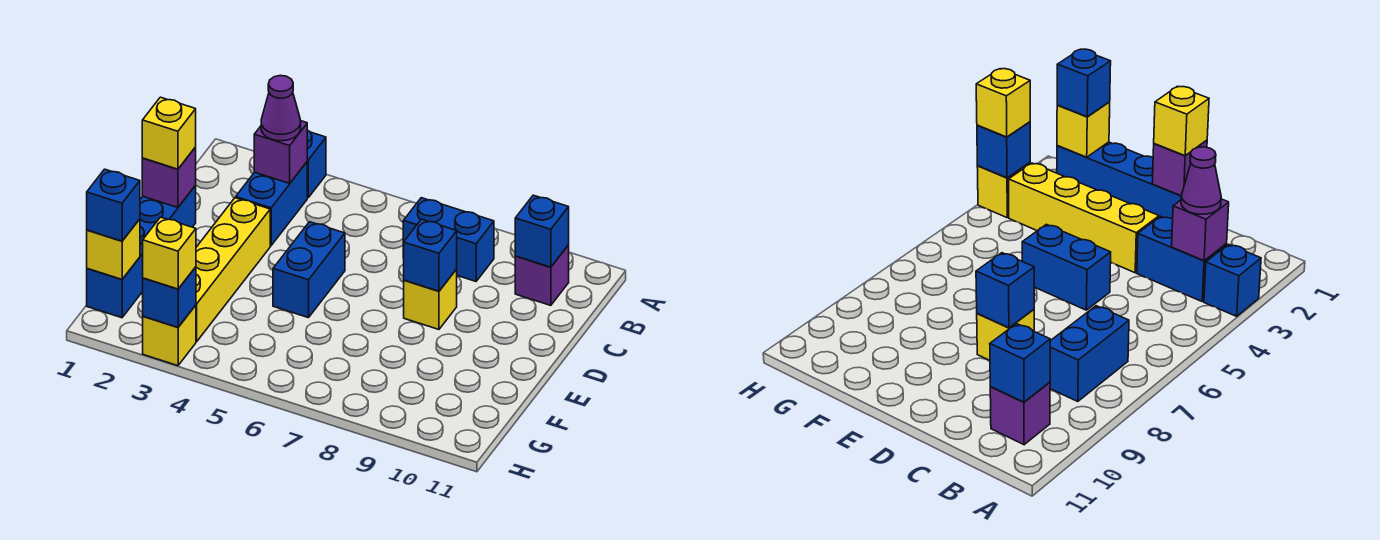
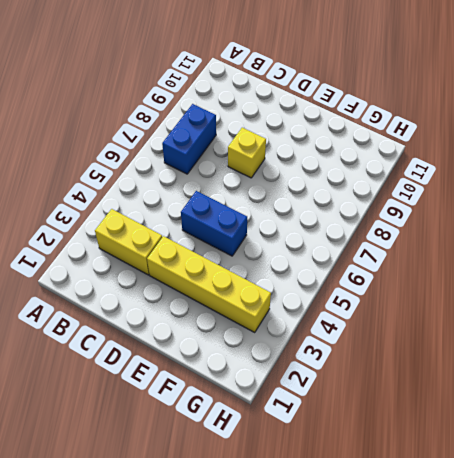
yellow brick B3:C3 level 1 -> blue brick B3:C3 level 1
none -> blue brick A3 level 1
none -> purple brick B10 level 1
none -> blue brick D1:G1 level 1

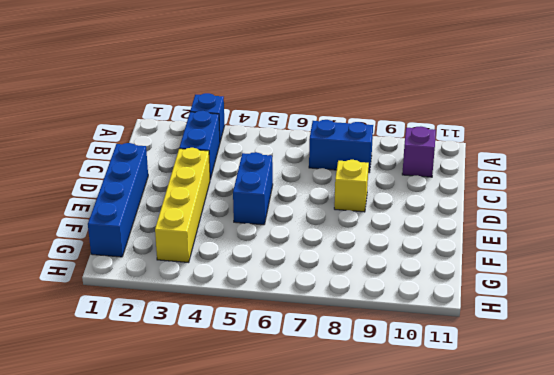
none -> yellow brick H3 level 1
none -> purple brick B3 level 2
none -> blue brick B10 level 2

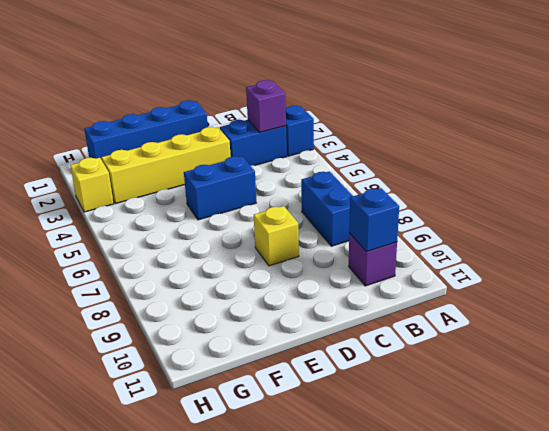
none -> purple brick D1 level 2
none -> blue brick D8 level 2
none -> yellow brick G1 level 2

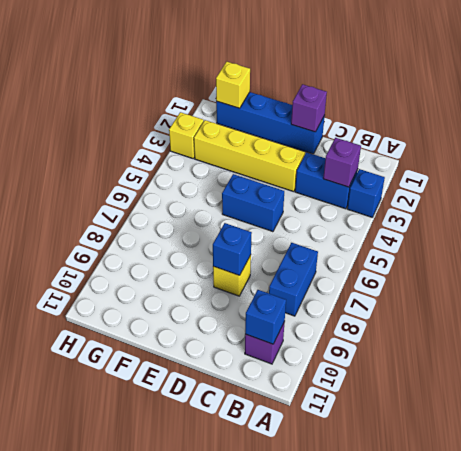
none -> blue brick H3 level 2
none -> purple cone B3 level 3
none -> yellow brick D1 level 3

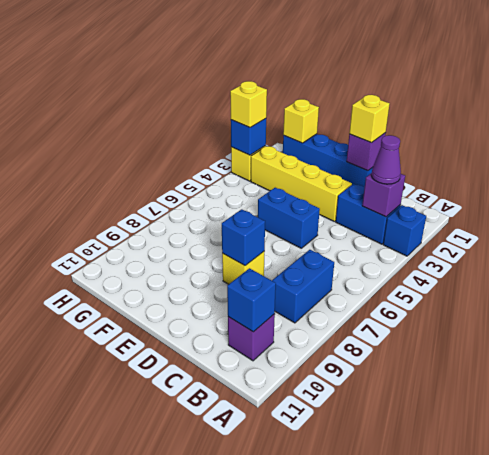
none -> blue brick G1 level 3

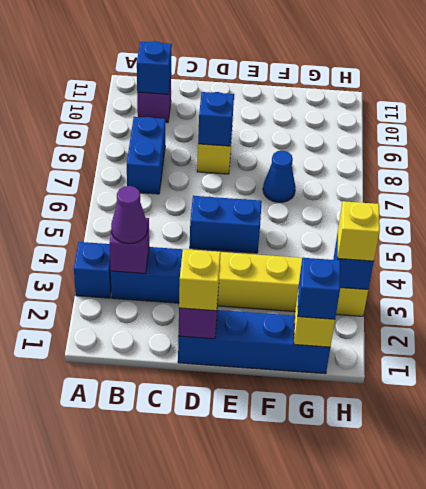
blue cone F7 level 1 -> none

